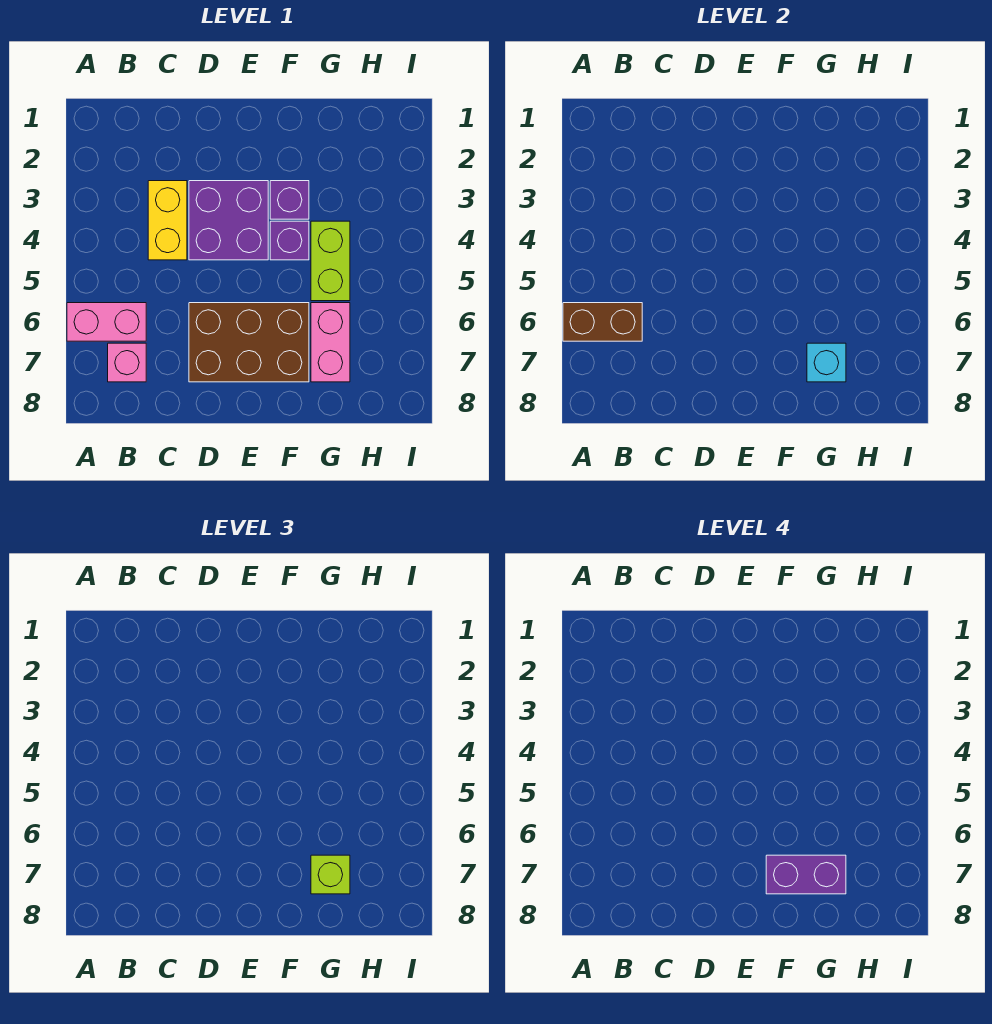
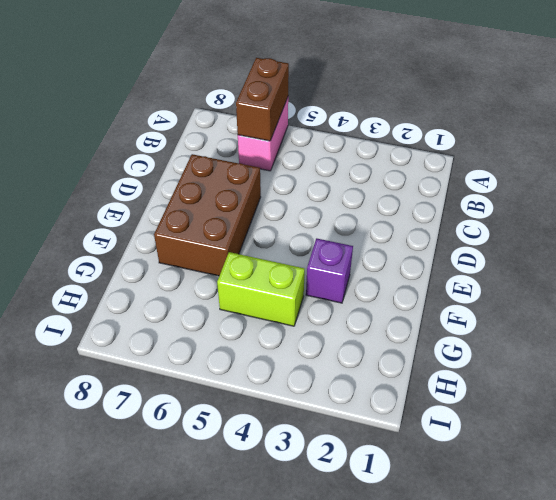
none -> pink brick B7 level 1
none -> yellow brick C3:C4 level 1
none -> purple brick D3:E4 level 1

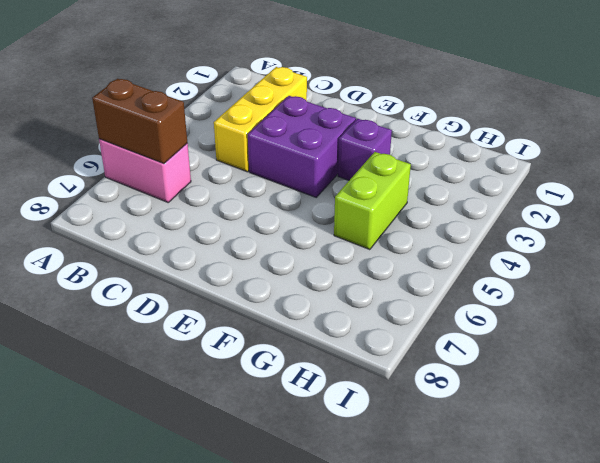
yellow brick C2:C4 level 1 -> yellow brick C3:C4 level 1
none -> pink brick B7 level 1
none -> brown brick D6:F7 level 1
none -> purple brick F4 level 1

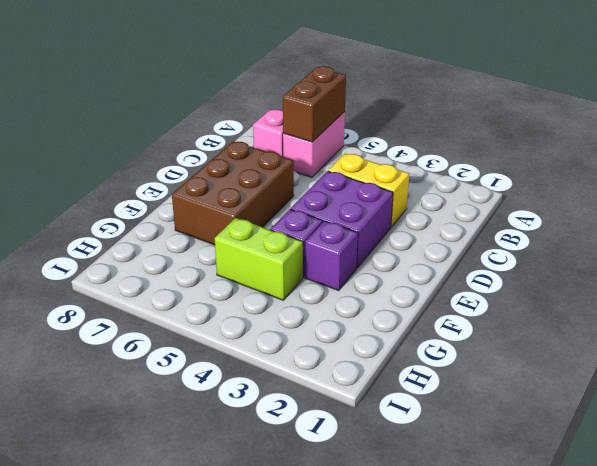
none -> pink brick G6:G7 level 1
none -> cyan brick G7 level 2
none -> lime brick G7 level 3

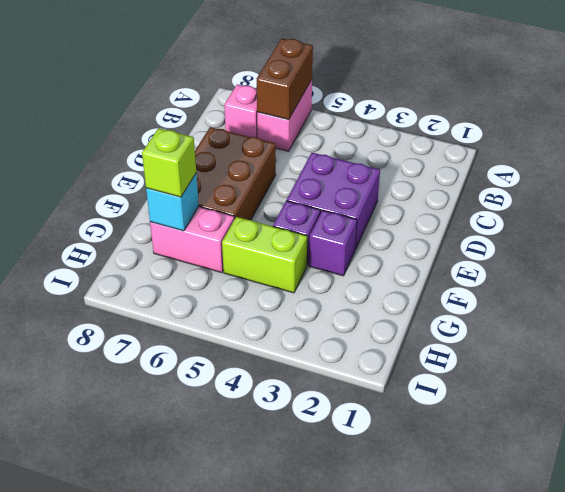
none -> yellow brick C3:C4 level 1
none -> purple brick F7:G7 level 4

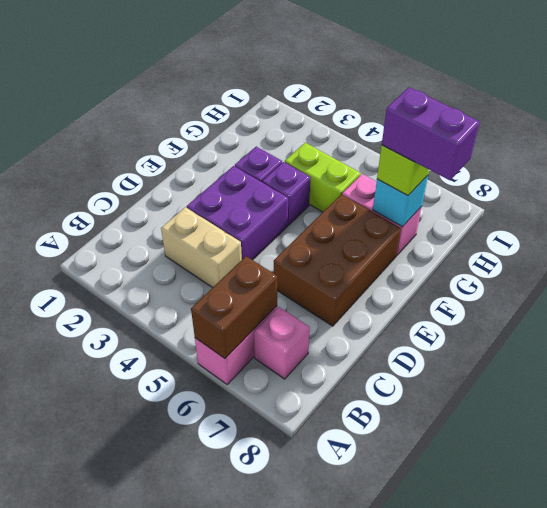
tan brick C3:C4 level 1 -> yellow brick C3:C4 level 1
purple brick G7:G8 level 4 -> purple brick F7:G7 level 4

